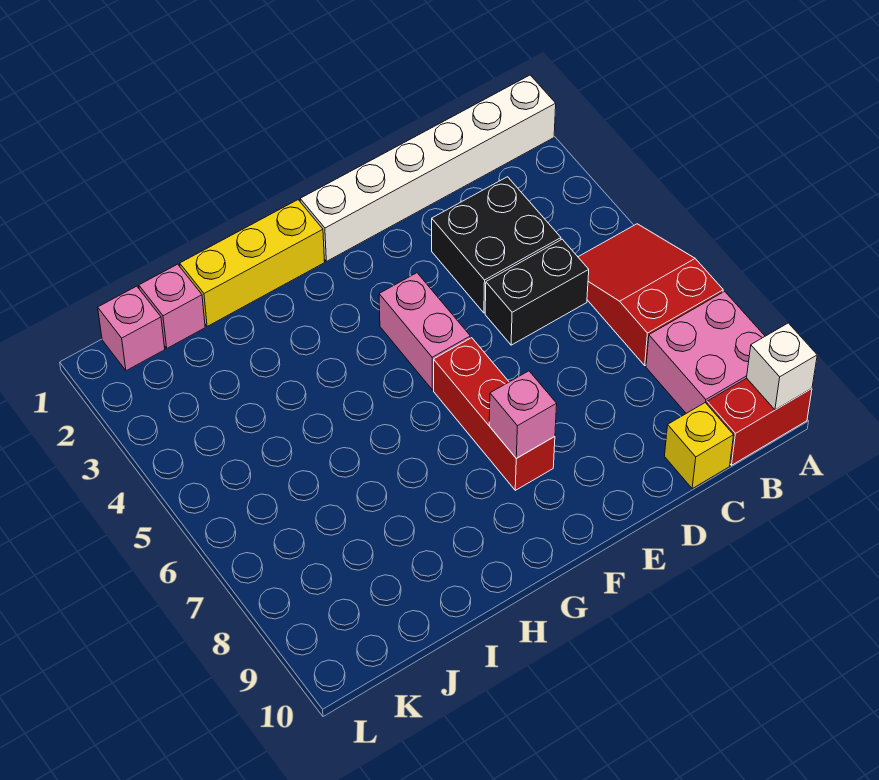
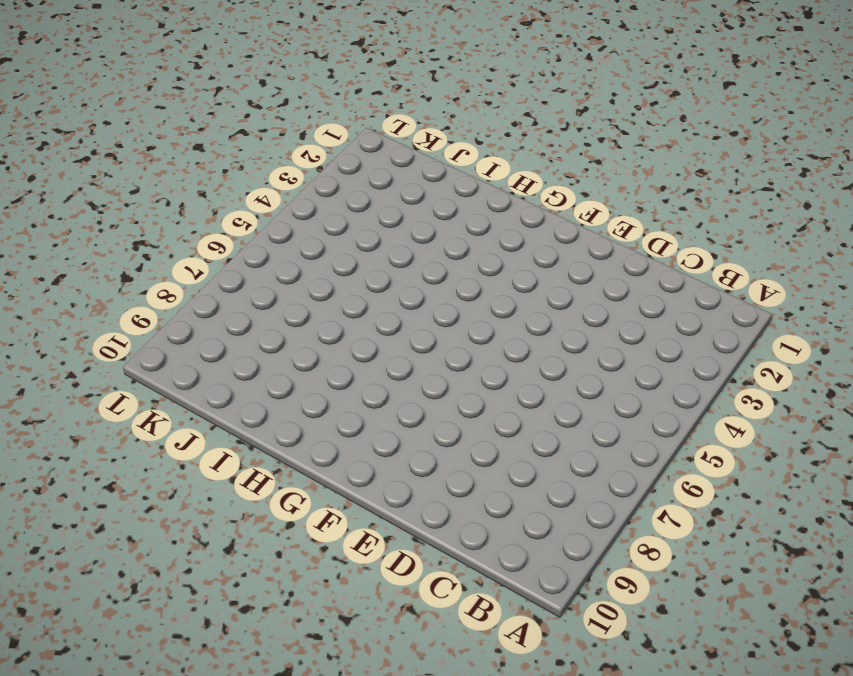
none -> white brick A1:F1 level 1
none -> red slope A5:B7 level 1 top 7
none -> pink brick A8:B9 level 1

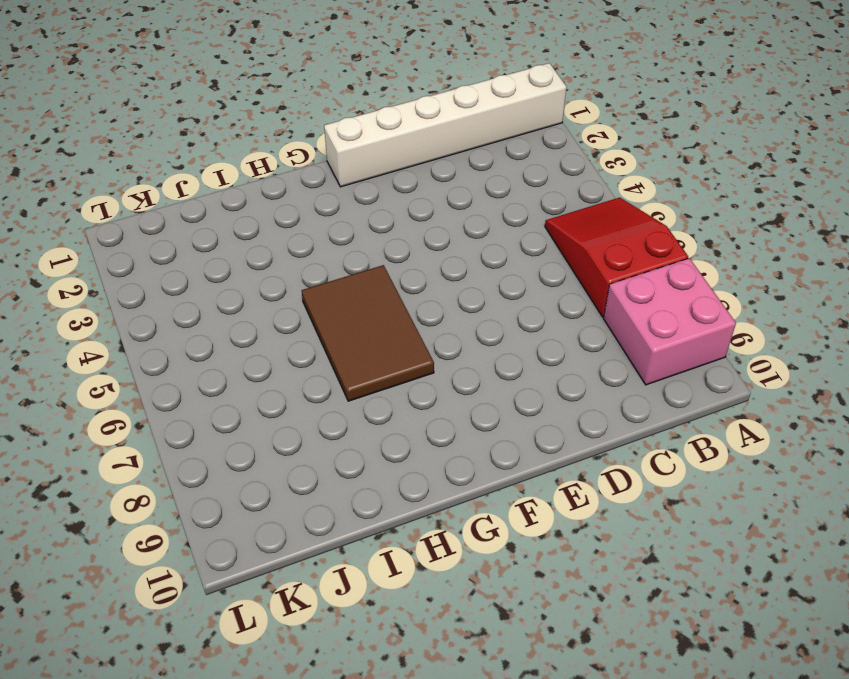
brown tile G5:H7 level 1 -> none
none -> red brick A10:B10 level 1
none -> black brick C3:D4 level 1
none -> black brick C5:D5 level 1

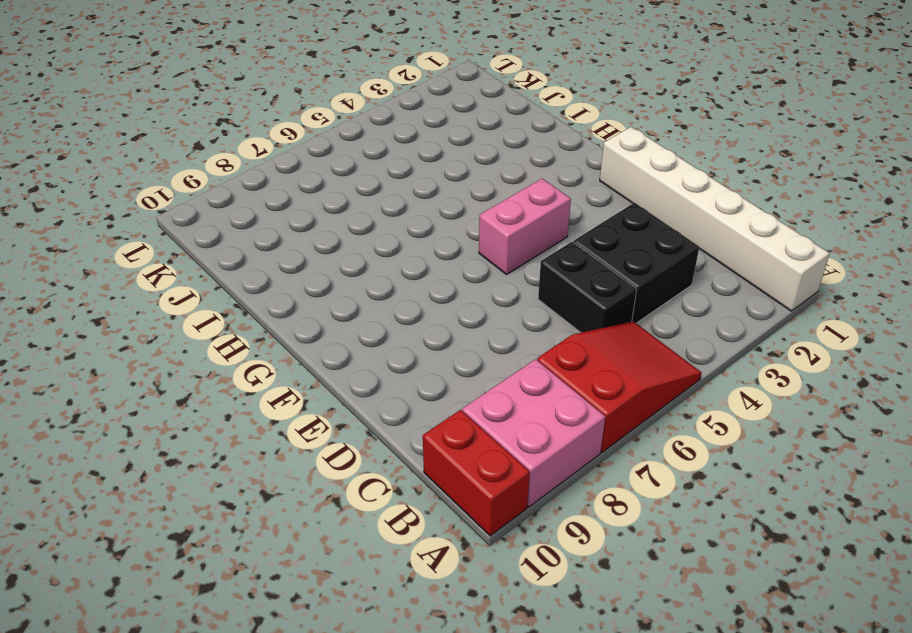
none -> yellow brick C10 level 1
none -> red brick F6:F8 level 1
none -> yellow brick G1:I1 level 1

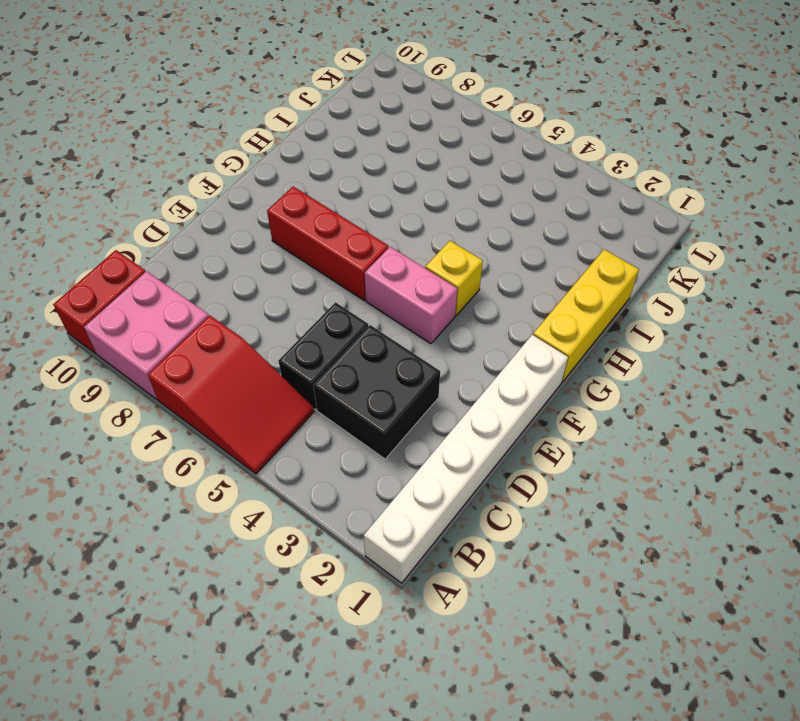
yellow brick G4 level 1 -> yellow brick C10 level 1
none -> pink brick J1 level 1
none -> pink brick K1 level 1
none -> white brick A10 level 2

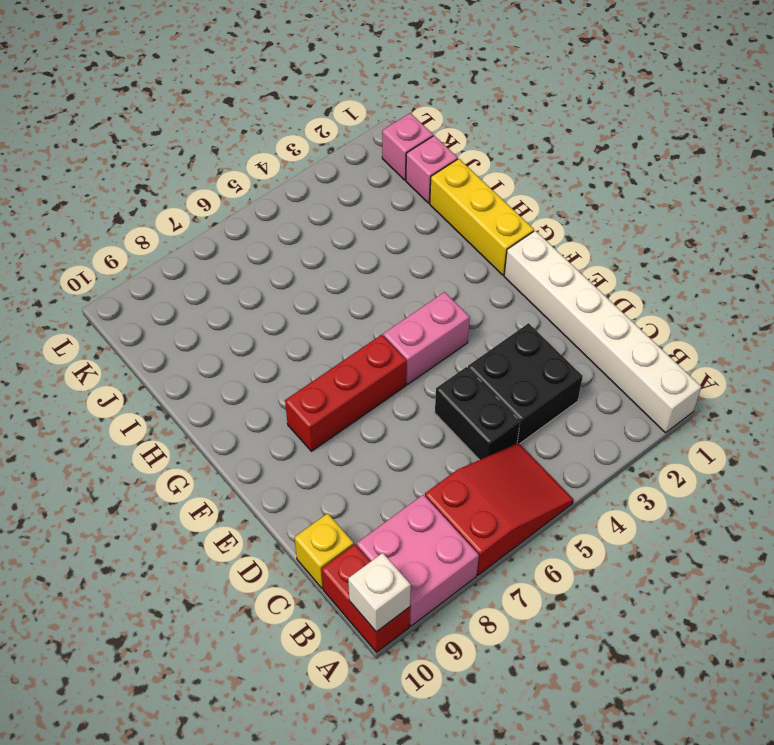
none -> pink brick F8 level 2

